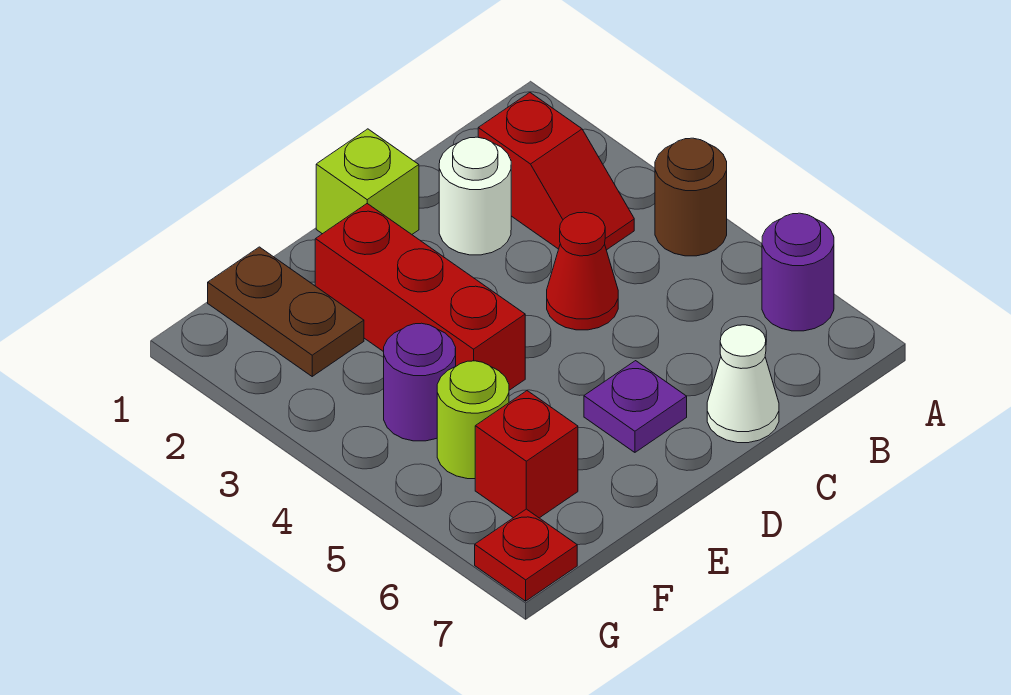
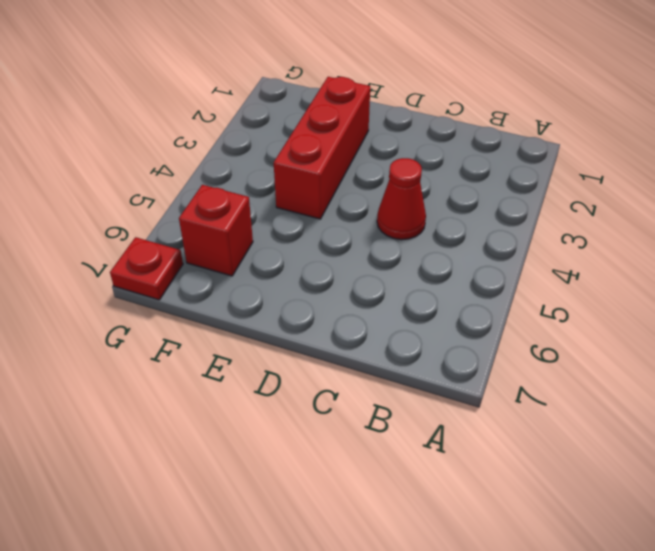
none -> brown round brick A4 level 1
none -> purple round brick A6 level 1
none -> red slope B2:B3 level 1 top 2

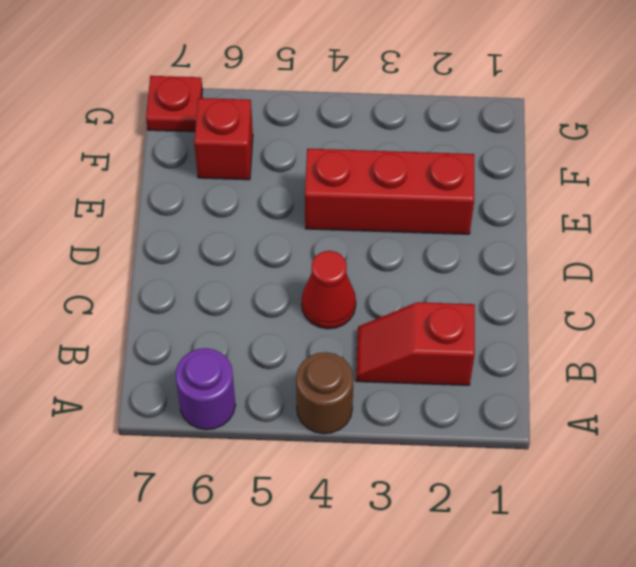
none -> white round brick C2 level 1
none -> white cone C7 level 1
none -> lime brick D1 level 1

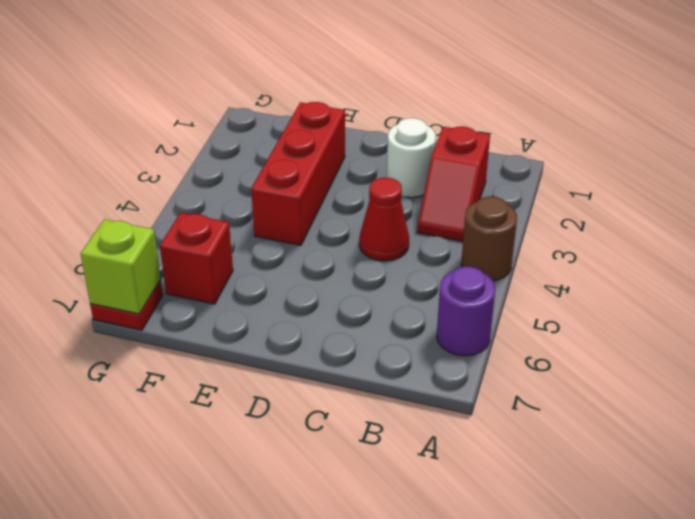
lime brick G7 level 2 -> lime brick D1 level 1
none -> white cone C7 level 1
none -> purple plate D6 level 1
none -> brown plate F1:F2 level 1

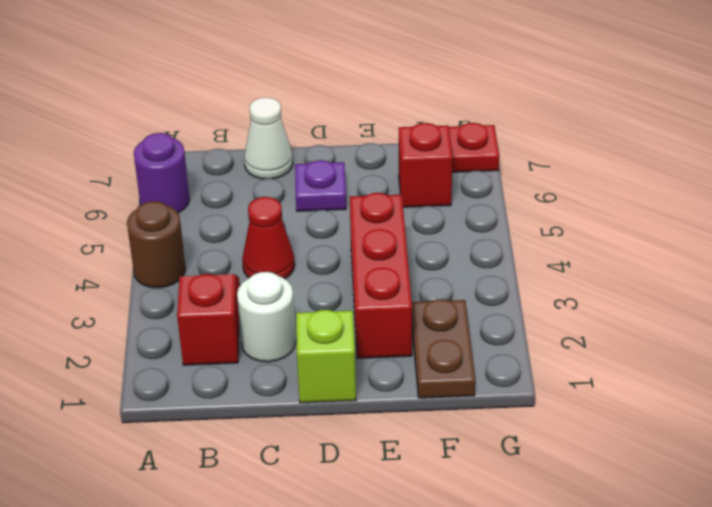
none -> purple round brick F4 level 1
none -> lime round brick F5 level 1

